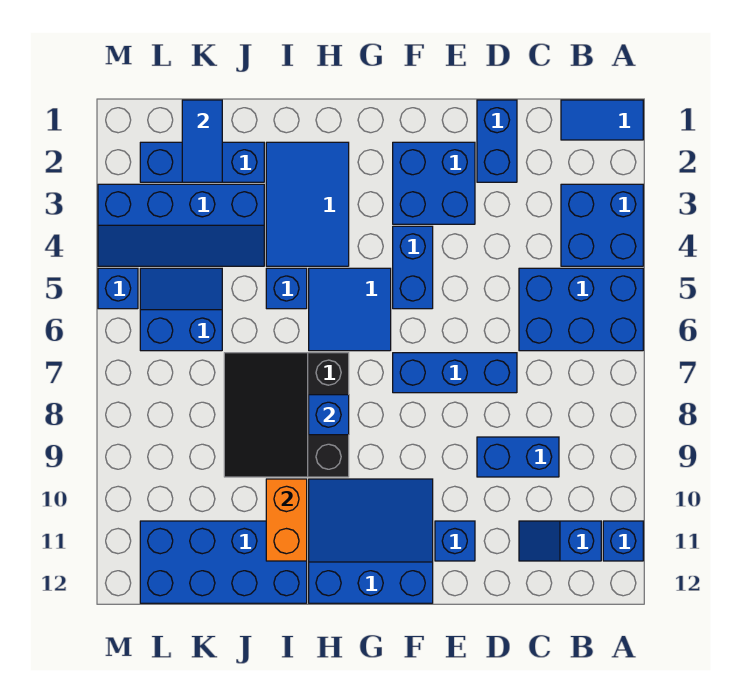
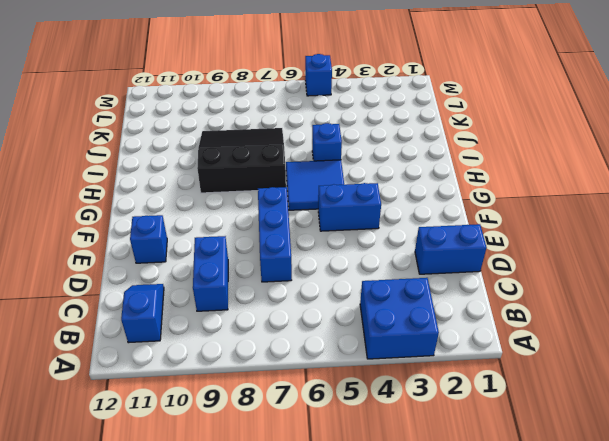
none -> blue tile A1:B1 level 1
none -> blue brick A5:C6 level 1
none -> blue brick A11 level 1

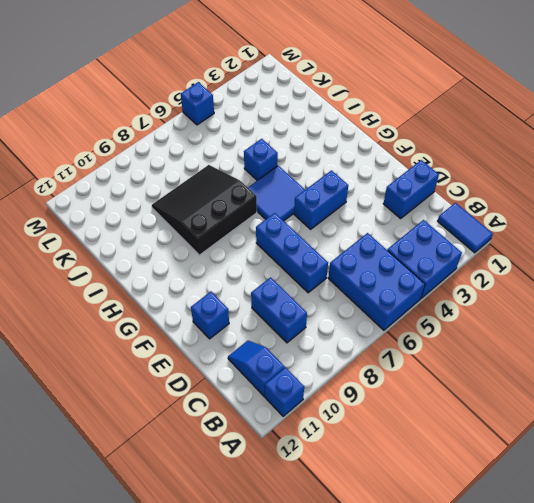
none -> blue brick E2:F3 level 1
none -> blue slope F10:H12 level 1 top 12
none -> blue tile H2:I4 level 1

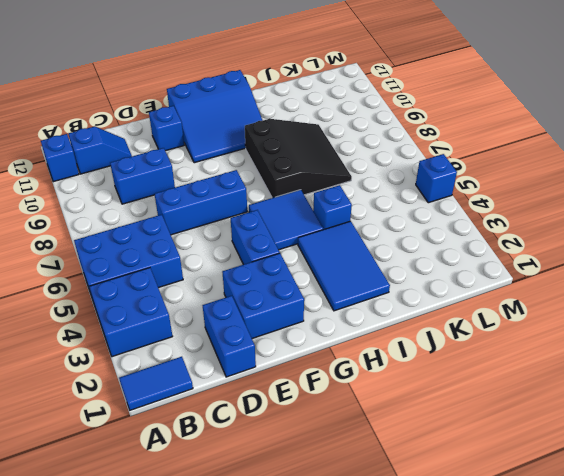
none -> blue brick I11:L12 level 1
none -> blue brick J2:L2 level 1
none -> blue slope J3:M4 level 1 top 3

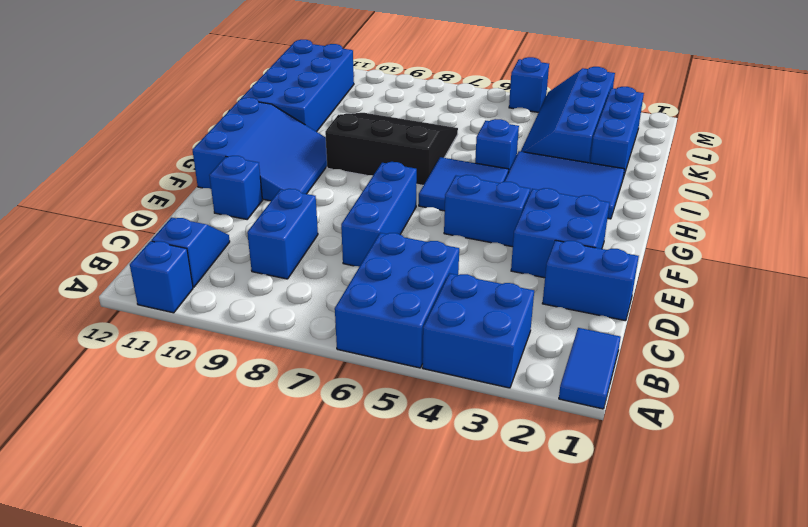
none -> blue slope K5:L6 level 1 top 6
none -> blue brick H8 level 2
none -> orange brick I10:I11 level 2

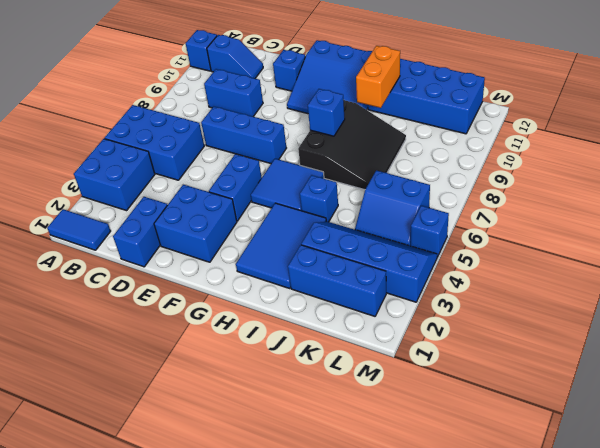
none -> blue tile K1:K2 level 2

